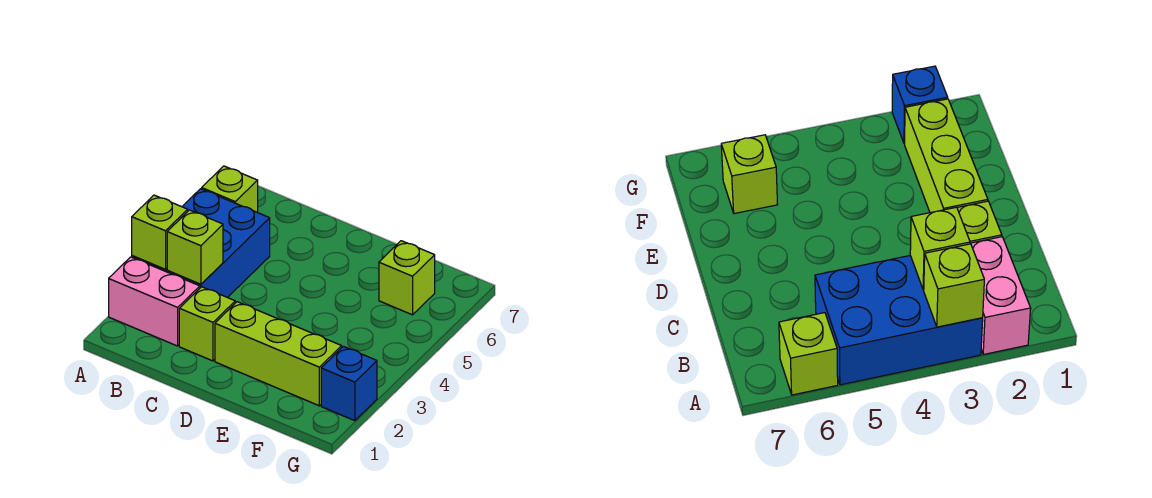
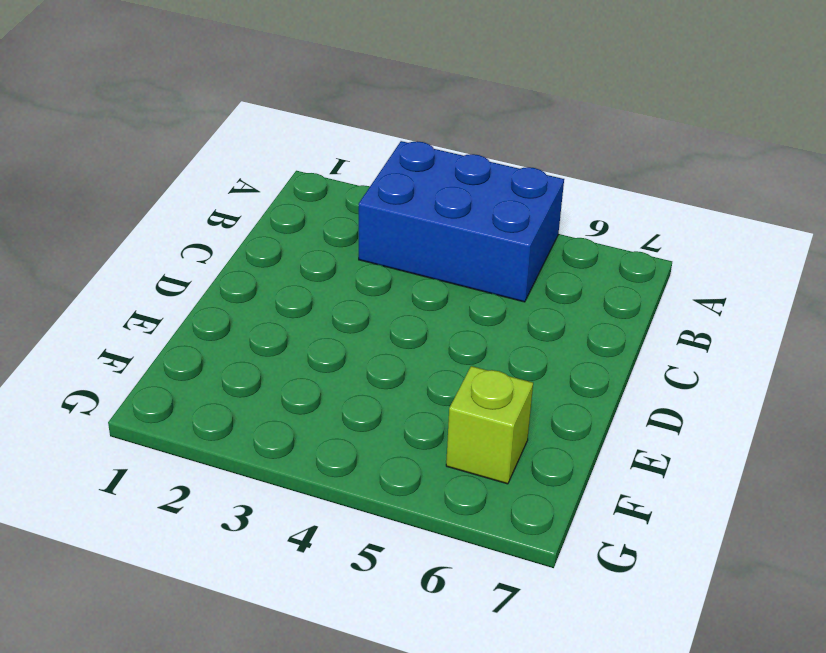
none -> pink brick A2:B2 level 1
none -> lime brick A6 level 1

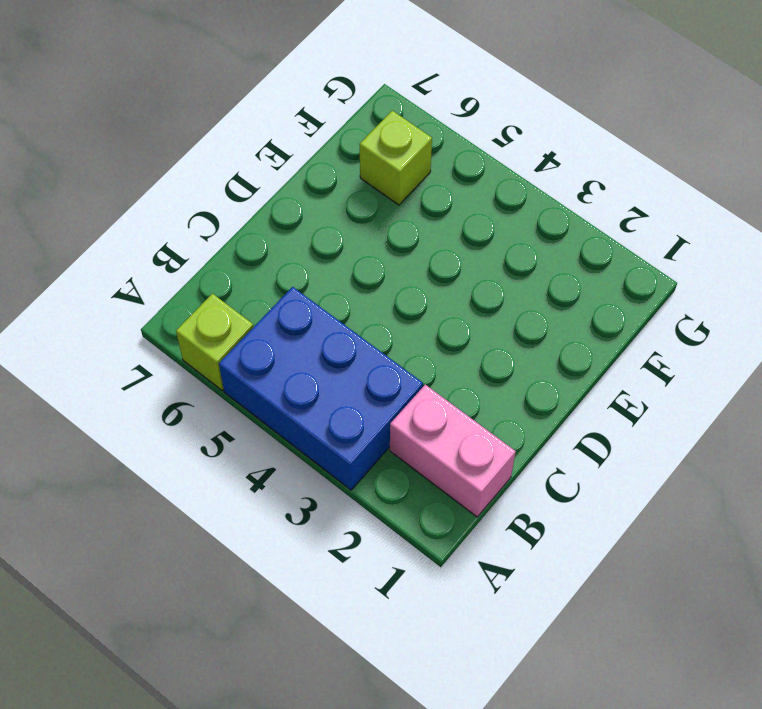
pink brick B1:B2 level 1 -> pink brick A2:B2 level 1
none -> lime brick C2 level 1
none -> lime brick D2:F2 level 1

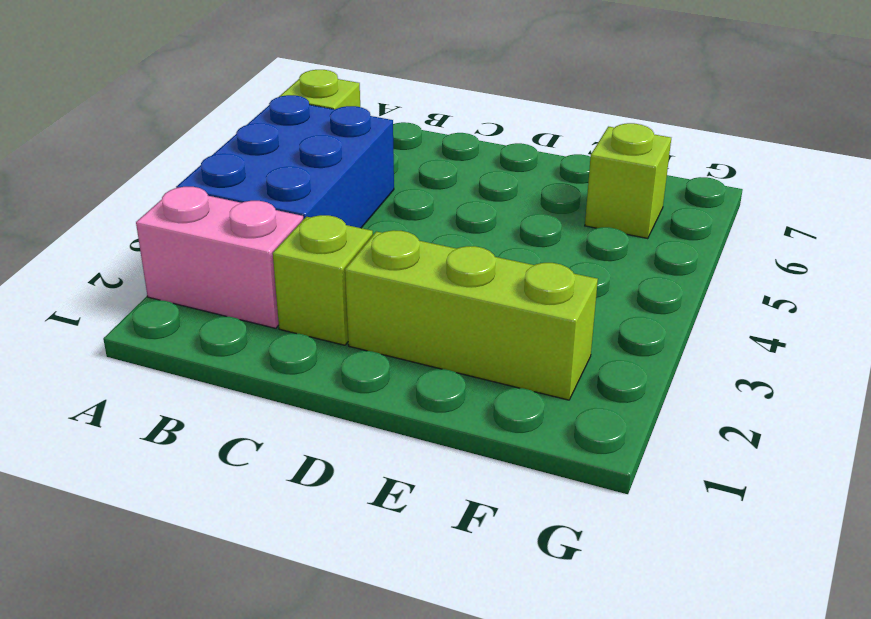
none -> blue brick G2 level 1
none -> lime brick A3 level 2

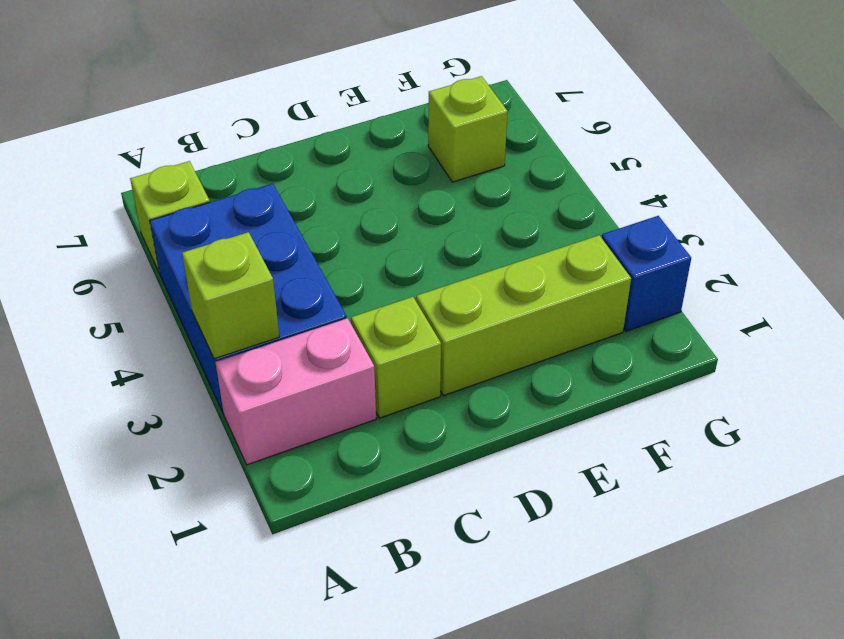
none -> lime brick B3 level 2

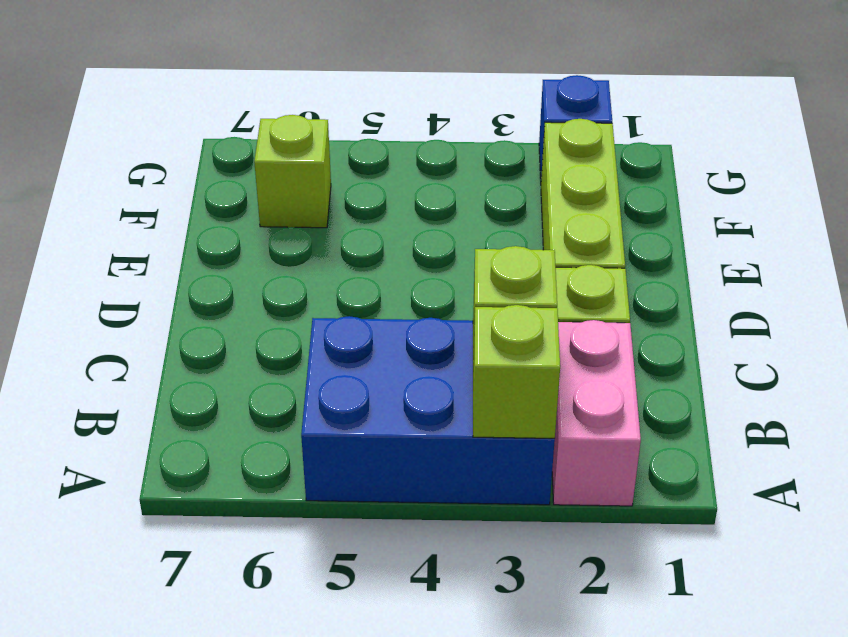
none -> lime brick A6 level 1

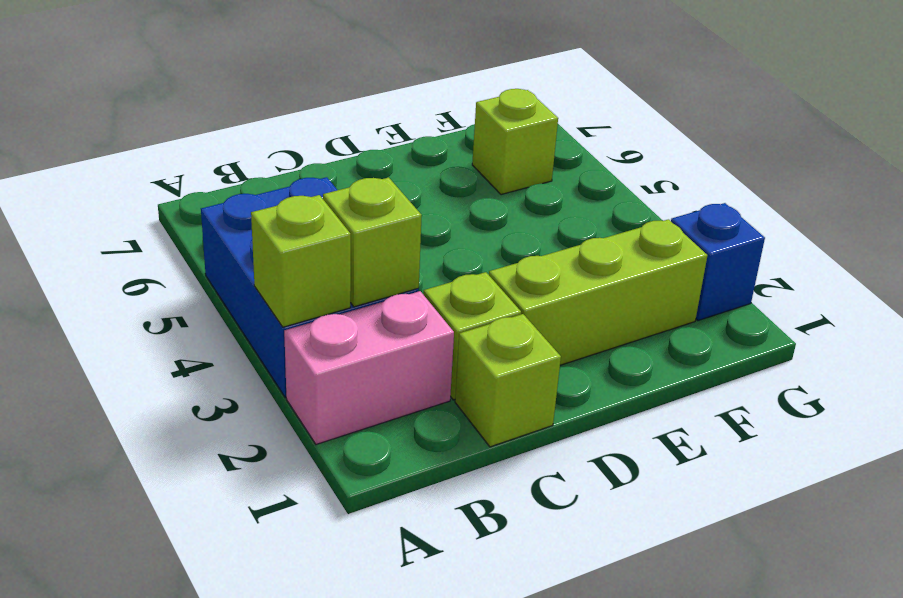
lime brick C1 level 1 -> lime brick A6 level 1

